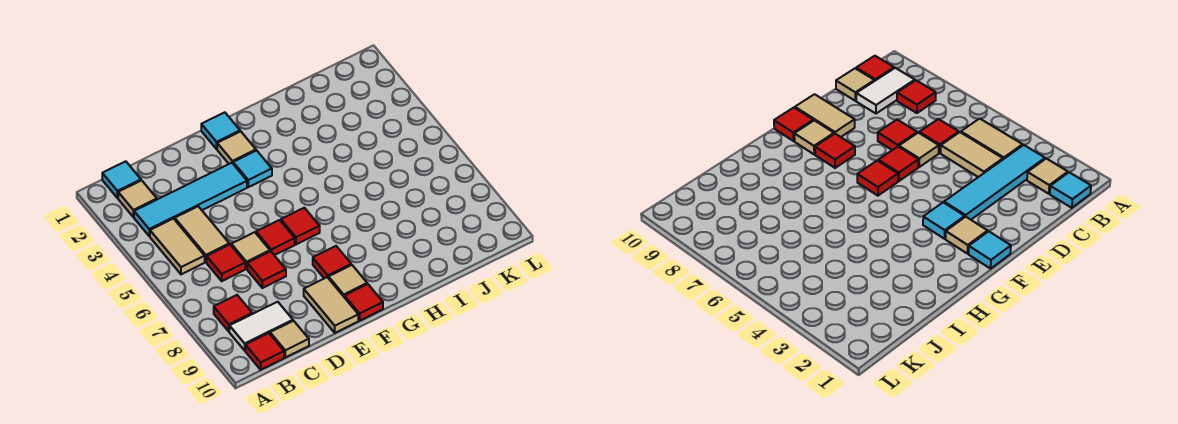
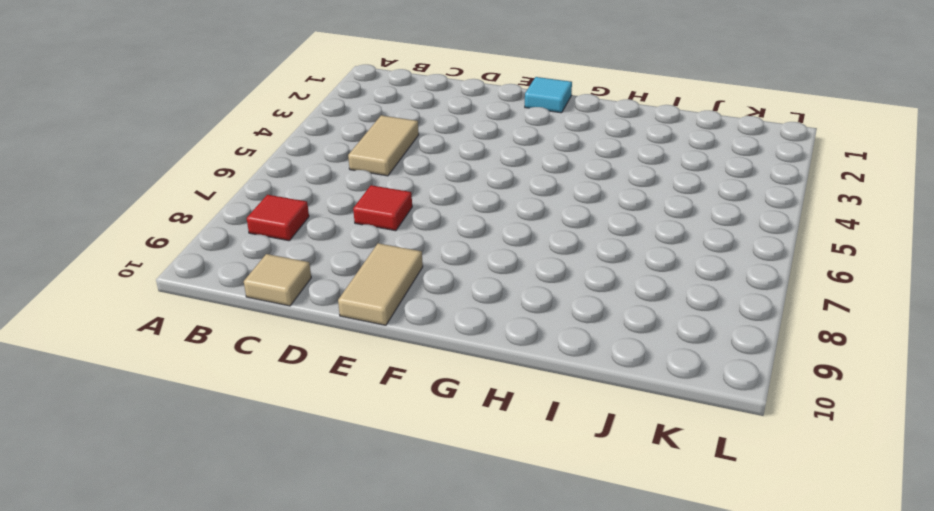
none -> cyan tile B1 level 1
none -> tan tile B2 level 1
none -> cyan tile B3:E3 level 1

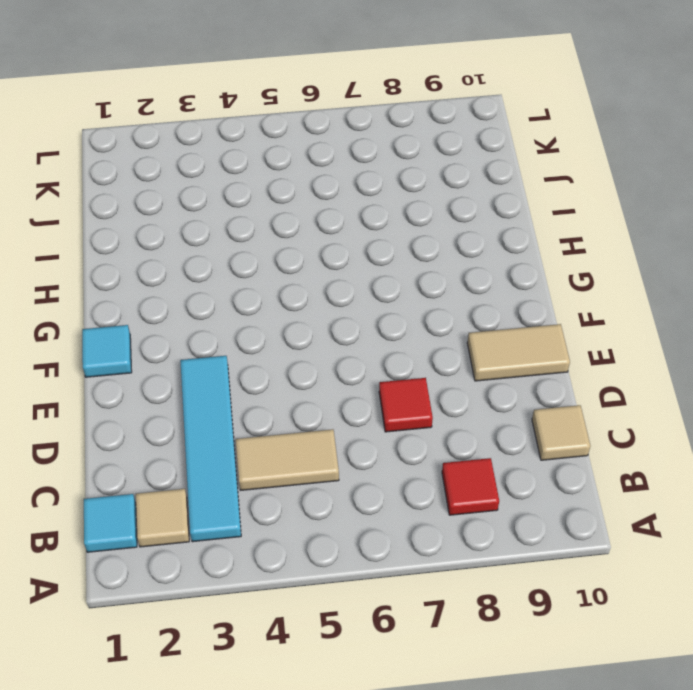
none -> tan tile B4:B5 level 1
none -> white tile B9:C9 level 1
none -> red tile B10 level 1

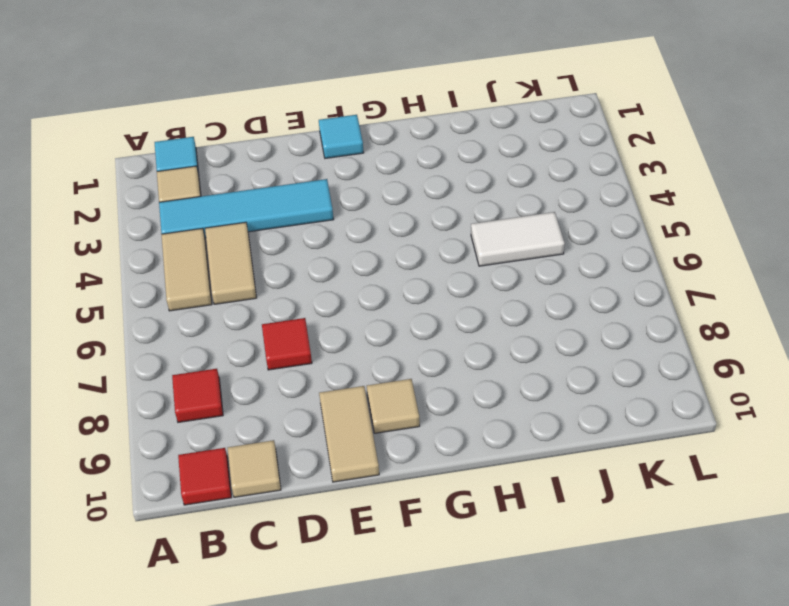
white tile I5:J5 level 1 -> white tile B9:C9 level 1
none -> red tile C6 level 1
none -> tan tile D6 level 1
none -> red tile E6 level 1

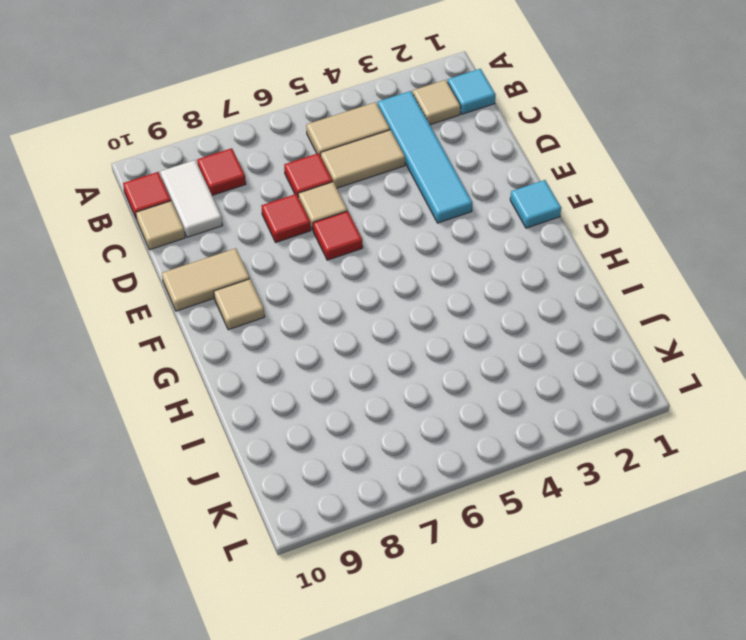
none -> tan tile F2 level 1
none -> cyan tile F3 level 1
none -> red tile F6 level 1

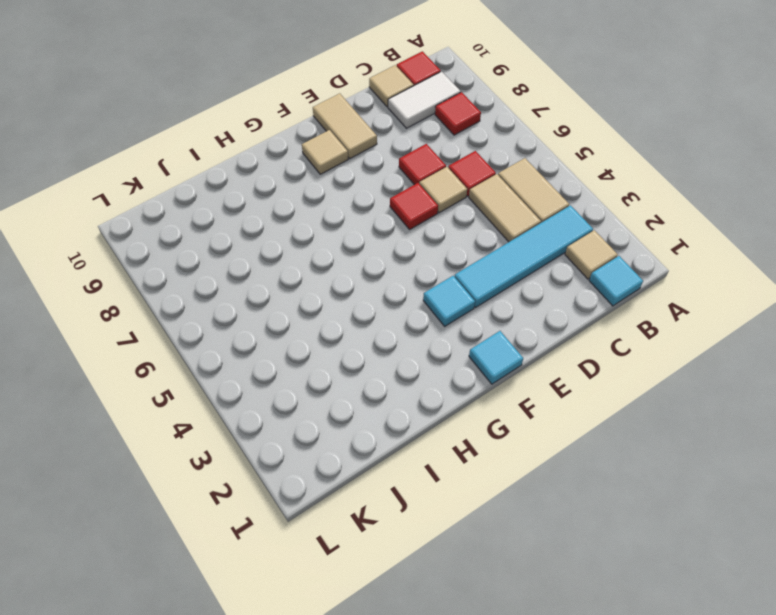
none -> tan tile F2 level 1
none -> red tile F6 level 1
none -> red tile F8 level 1

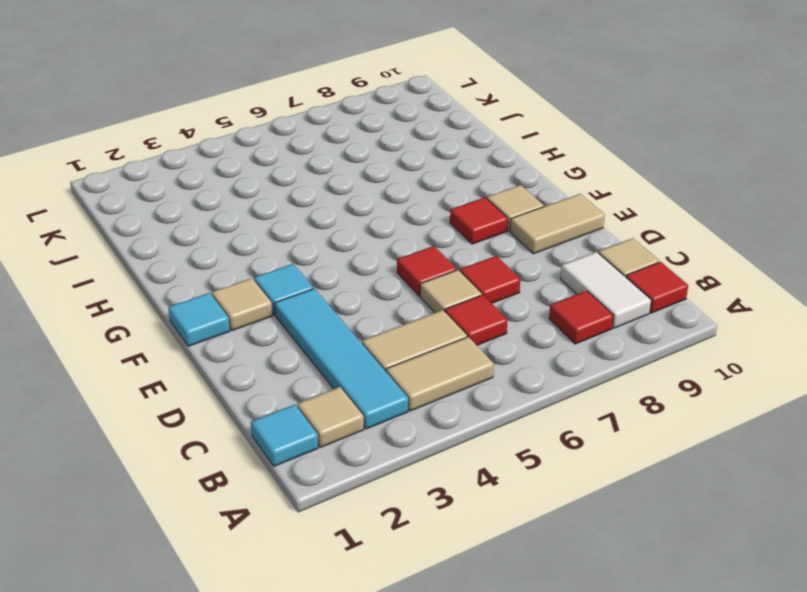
none -> red tile F6 level 1
none -> red tile F10 level 1

